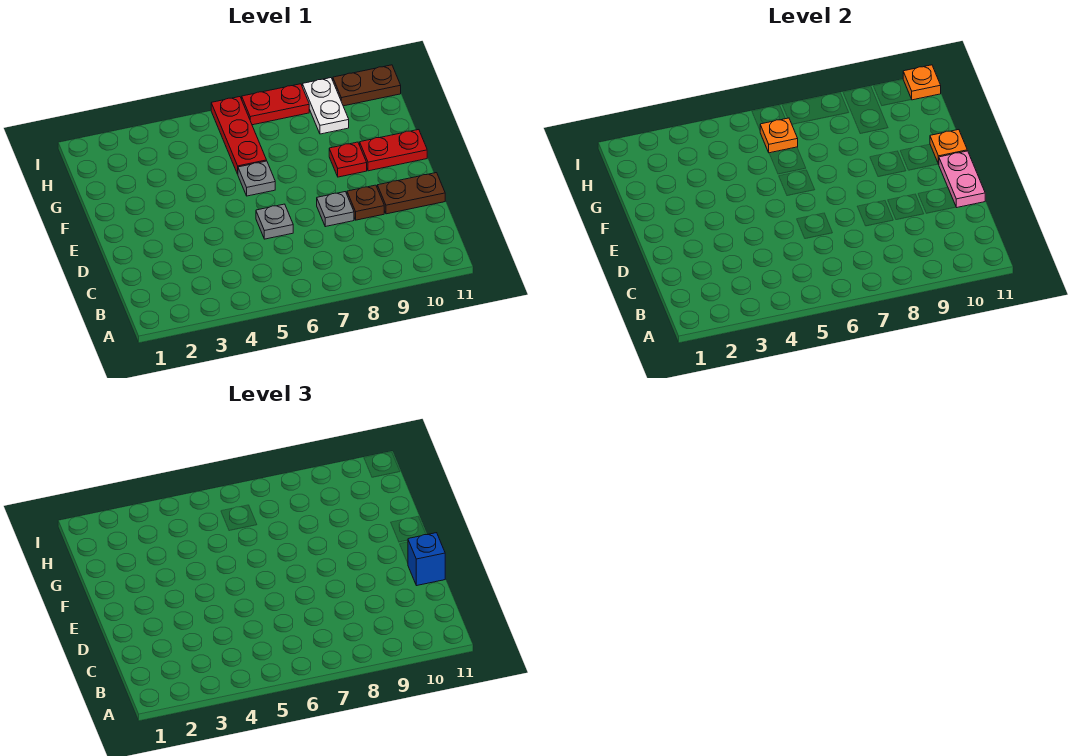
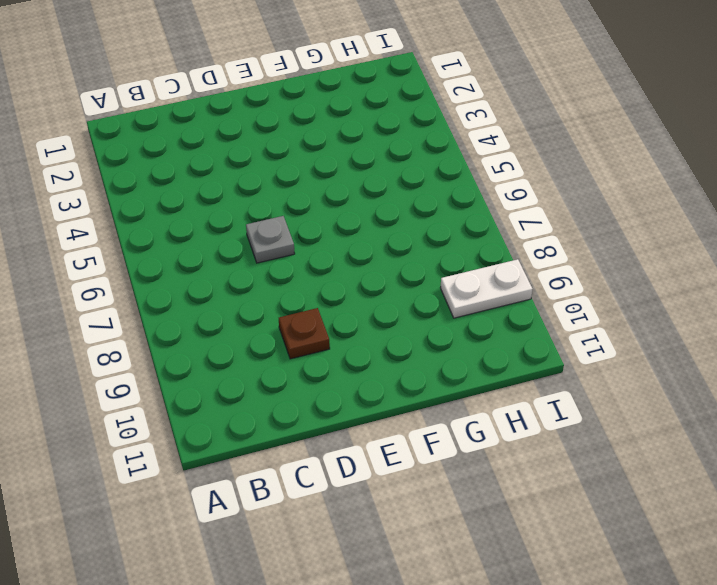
none -> grey plate D8 level 1
none -> brown plate D10:D11 level 1
none -> grey plate F6 level 1

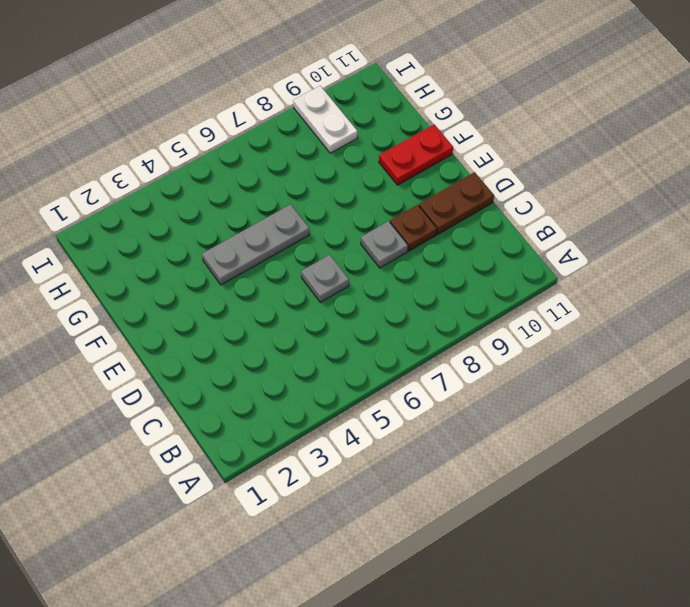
grey plate F4:F6 level 1 -> grey plate F6 level 1
none -> red plate F9 level 1
none -> red plate G6:I6 level 1
none -> red plate I7:I8 level 1

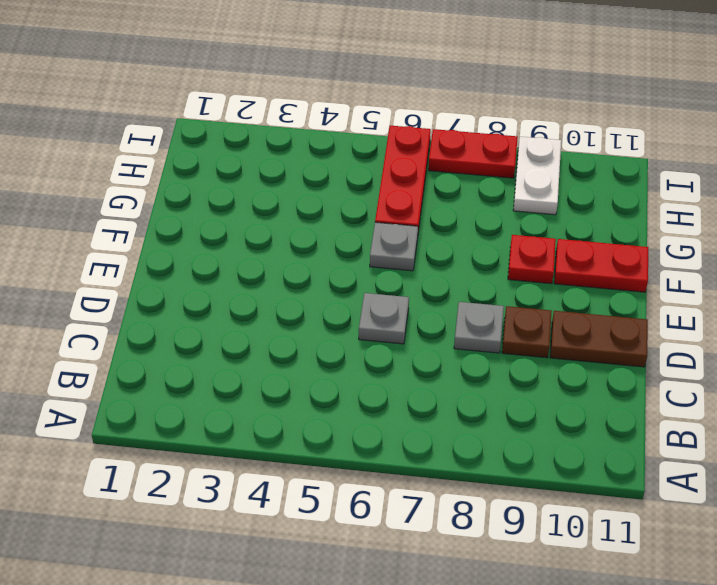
none -> brown plate I10:I11 level 1
none -> pink plate D11:E11 level 2
none -> orange plate F11 level 2

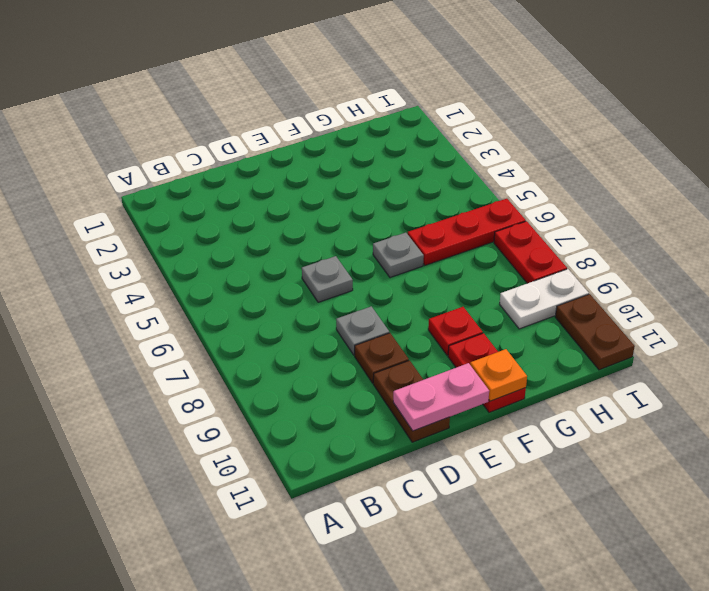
none -> orange plate H6 level 2
none -> orange plate I11 level 2
none -> blue brick D11 level 3

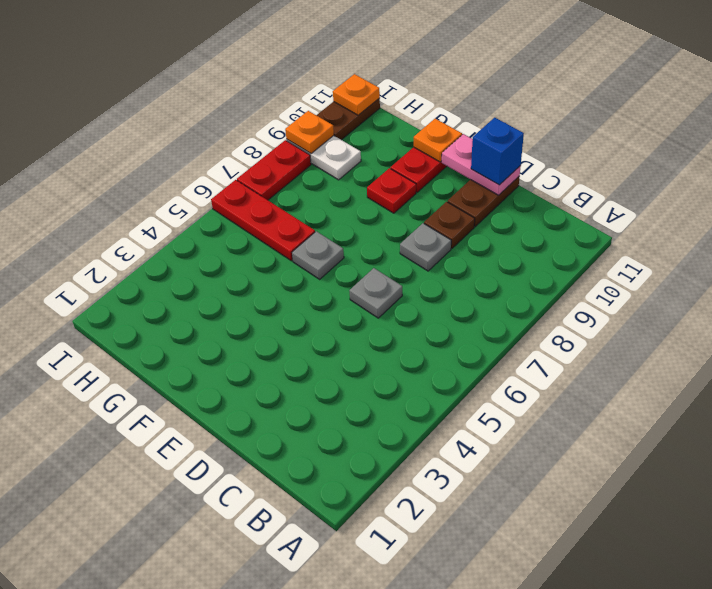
orange plate I9 level 2 -> orange plate H6 level 2

